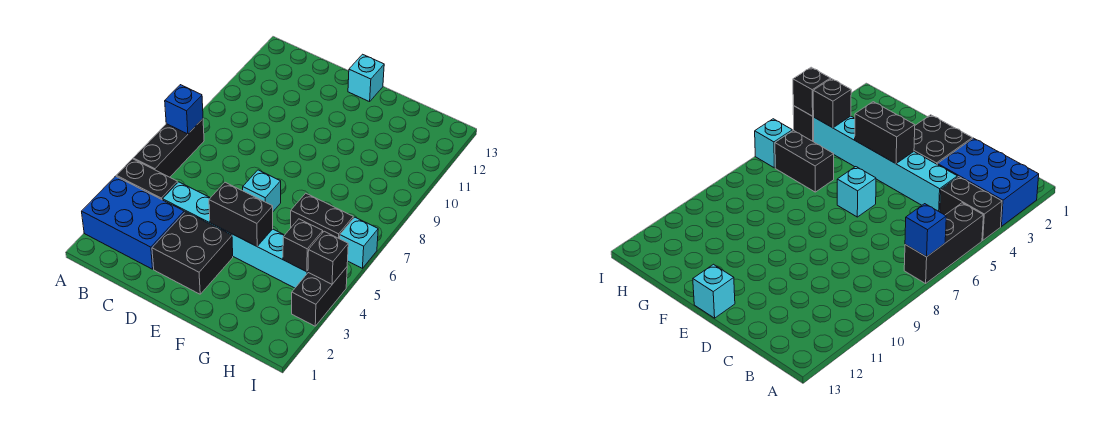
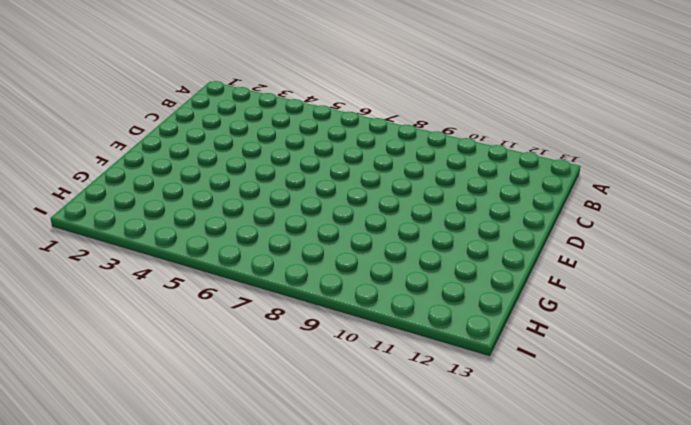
none -> blue brick A2:C3 level 1
none -> black brick A4:B4 level 1
none -> black brick A5:A7 level 1

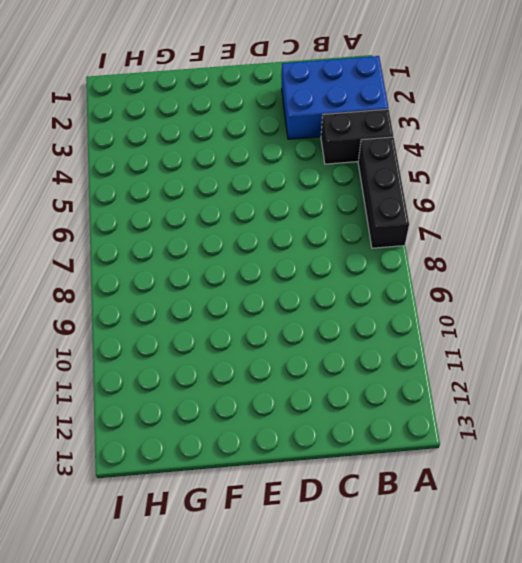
none -> cyan brick C4:H4 level 1
none -> black brick D2:E3 level 1
none -> cyan brick E6 level 1

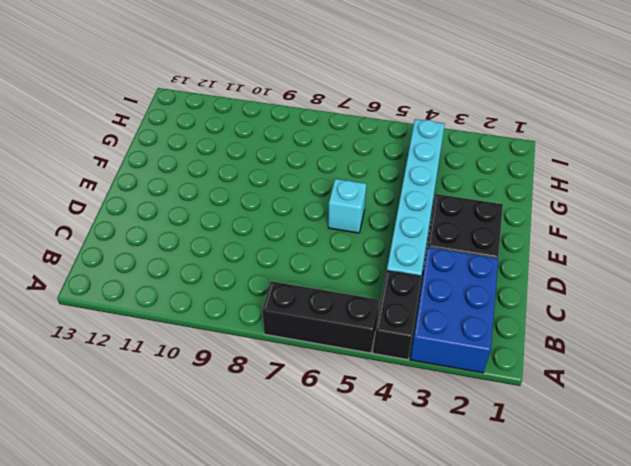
none -> cyan brick E13 level 1
none -> black brick G6:H6 level 1
none -> black brick I3:I4 level 1

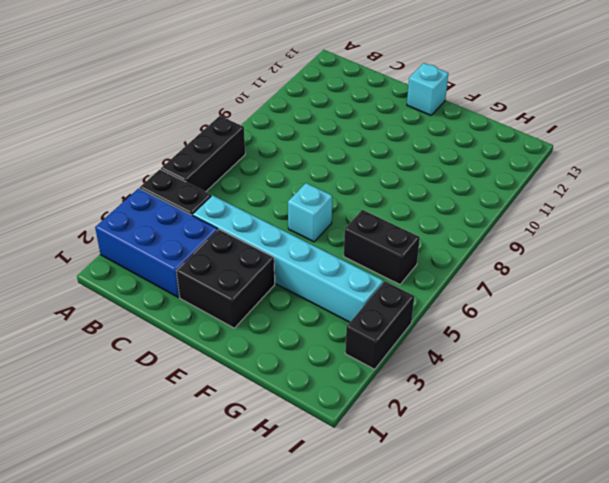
none -> cyan brick I6 level 1
none -> blue brick A7 level 2
none -> black brick E4:F4 level 2

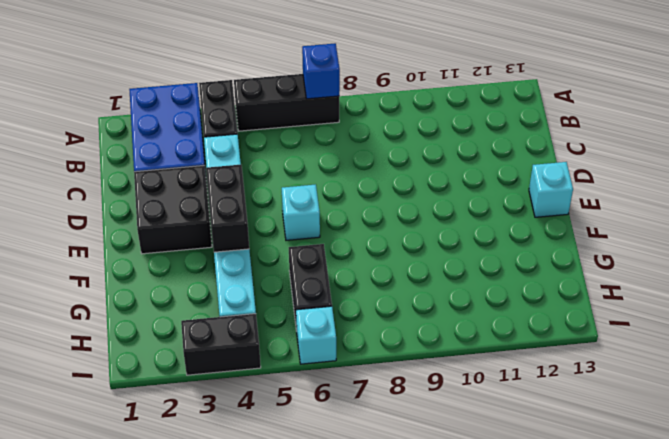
none -> black brick H4 level 2
none -> black brick I4 level 2

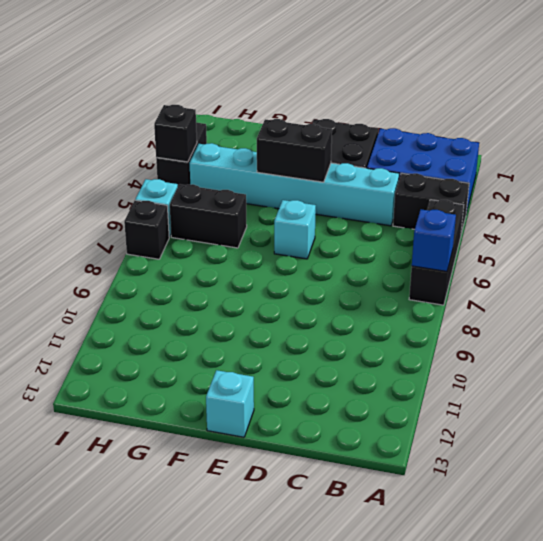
black brick I7 level 1 -> black brick H4 level 2

